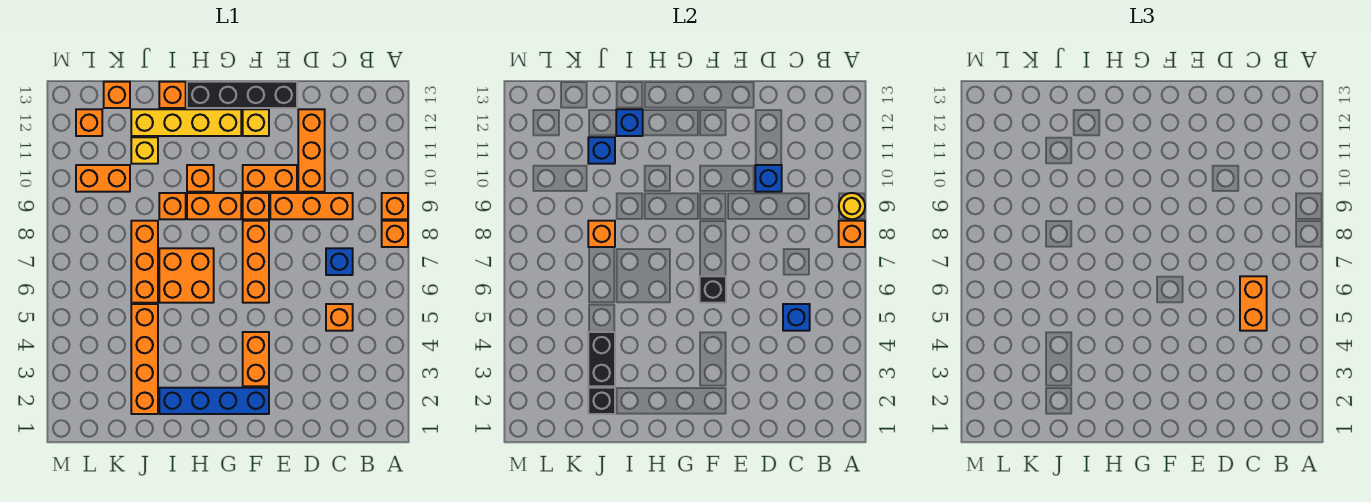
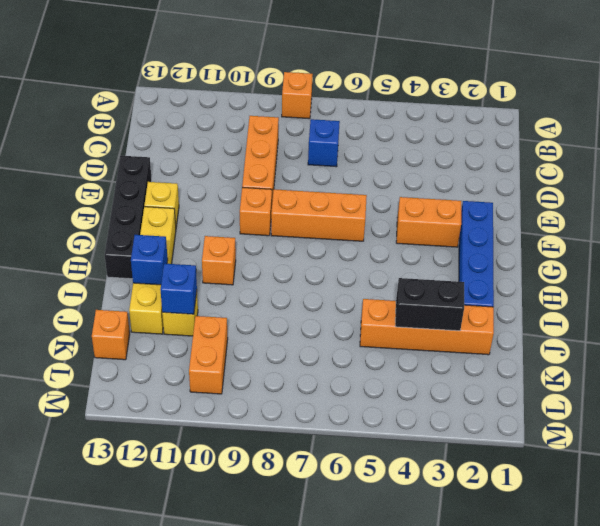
none -> orange brick A9 level 1
none -> orange brick C5 level 1
none -> orange brick D10:D12 level 1
none -> orange brick E10:F10 level 1

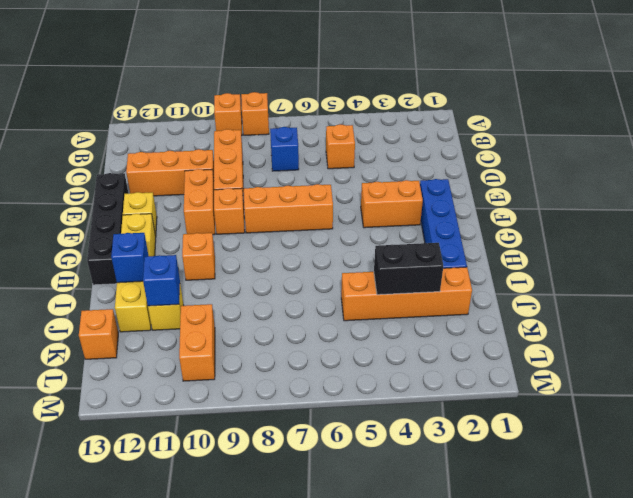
none -> orange brick G9:H9 level 1
none -> orange brick H6:I7 level 1
none -> orange brick I9 level 1
none -> orange brick I13 level 1

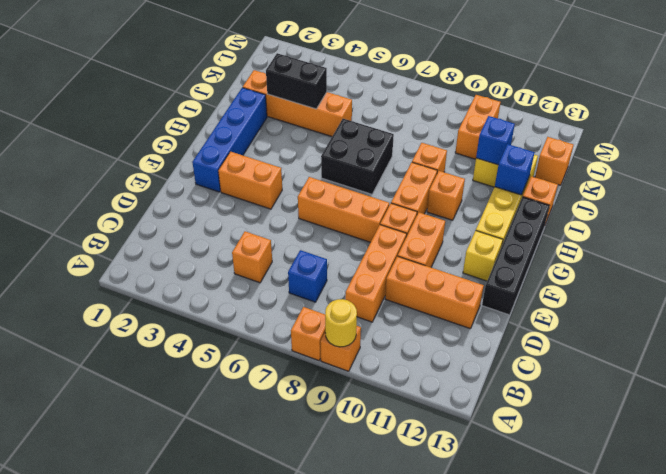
black brick H6:I7 level 1 -> orange brick H6:I7 level 1
none -> orange brick J6:J8 level 1
none -> orange brick L12 level 1
none -> orange brick A8 level 2
none -> blue brick C5 level 2

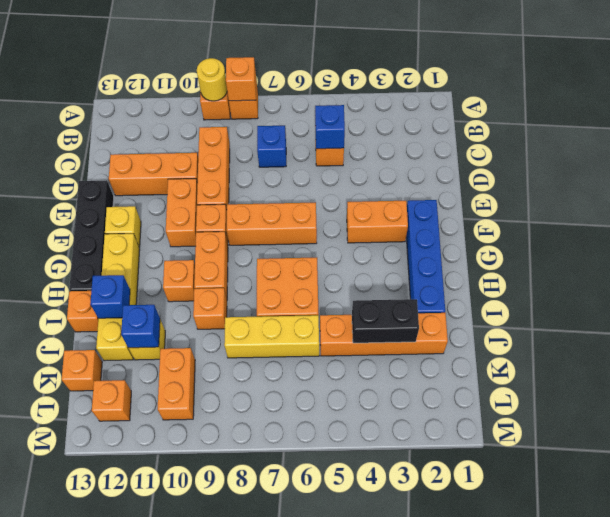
yellow brick J6:J8 level 1 -> orange brick J6:J8 level 1
none -> blue brick D10 level 2
none -> black brick F6 level 2
none -> black brick J2 level 2
none -> orange brick J8 level 2

